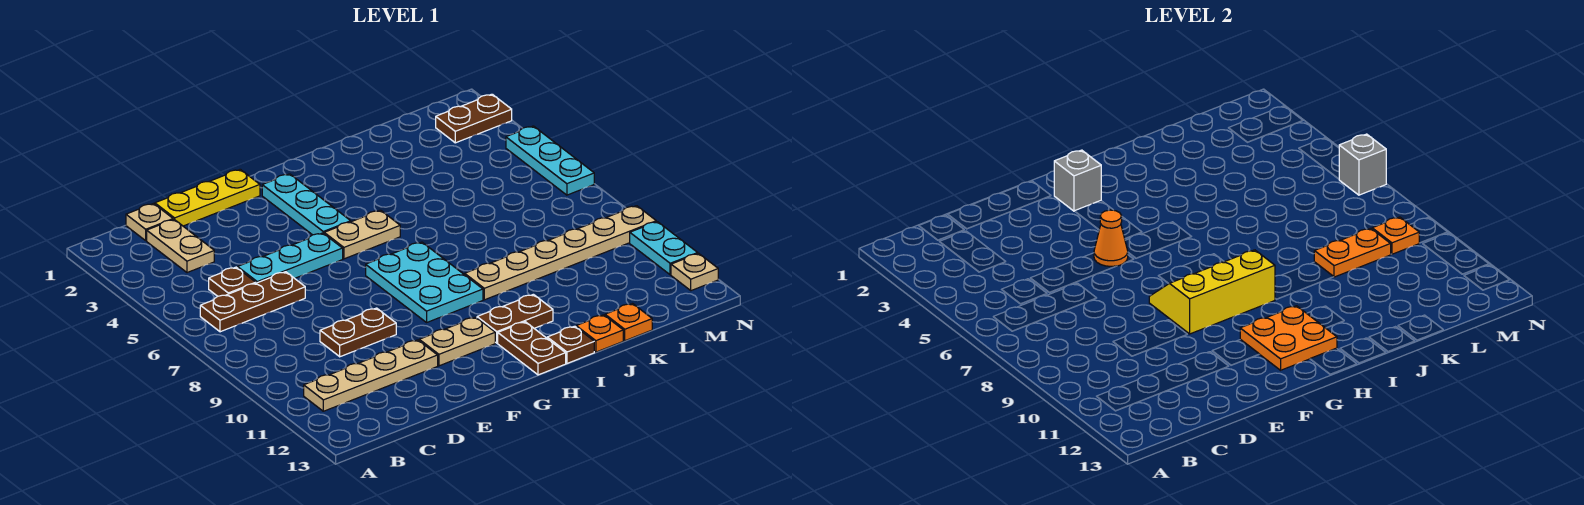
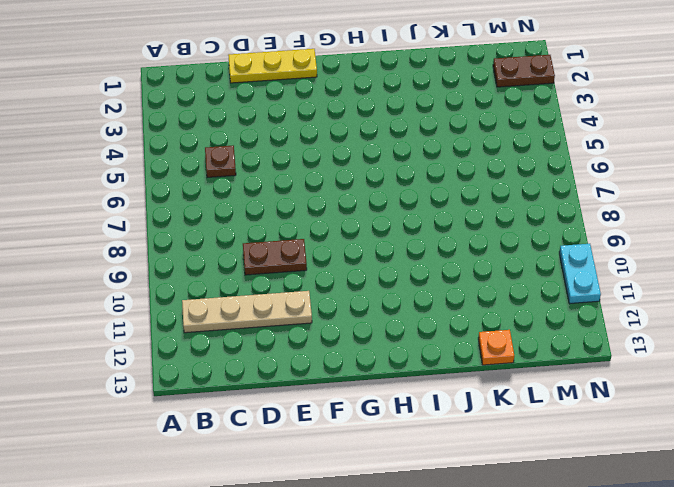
none -> brown plate B6:D6 level 1
none -> tan plate C1 level 1
none -> tan plate C2:C3 level 1

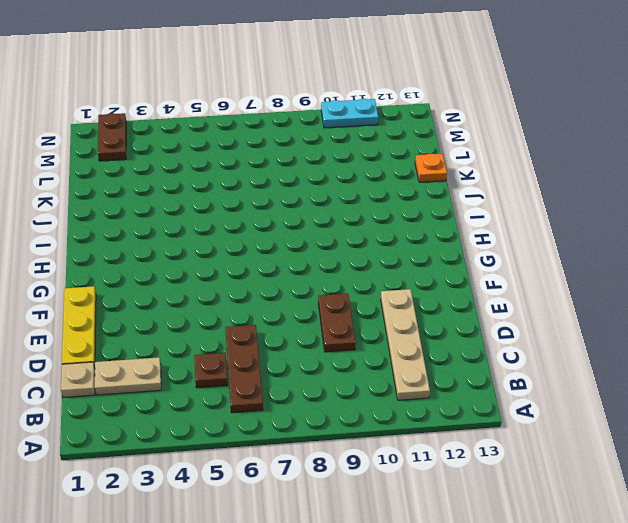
none -> cyan plate D5:F5 level 1
none -> tan plate F11:G11 level 1
none -> cyan plate G2:G4 level 1

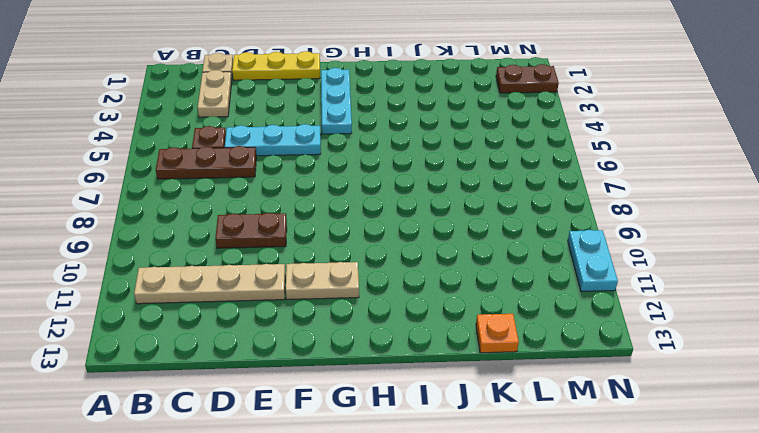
none -> tan plate G5:H5 level 1
none -> cyan plate G7:H9 level 1
none -> brown plate H11:I11 level 1

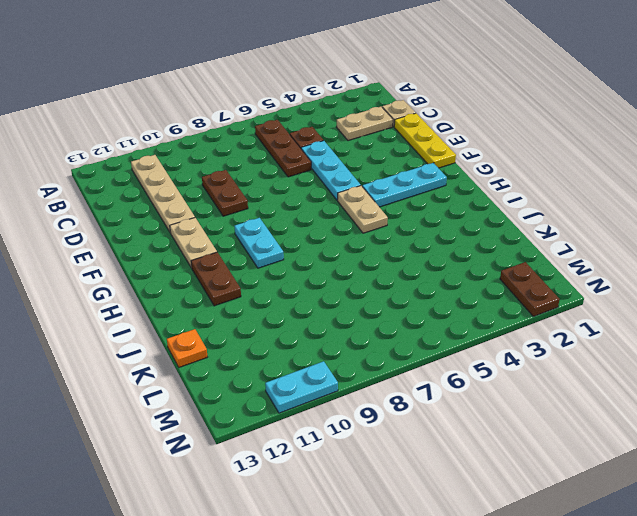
cyan plate G9:H9 level 1 -> cyan plate G7:H9 level 1
none -> brown plate H12:H13 level 1
none -> tan plate I9:N9 level 1
none -> brown plate I13 level 1

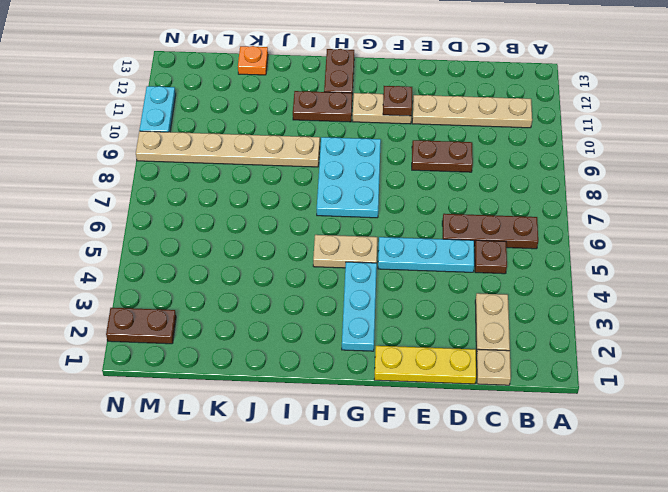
brown plate F11 level 2 -> brown plate I13 level 1
none -> orange plate J13 level 1
none -> cyan plate N4:N6 level 1
none -> tan plate N12 level 1

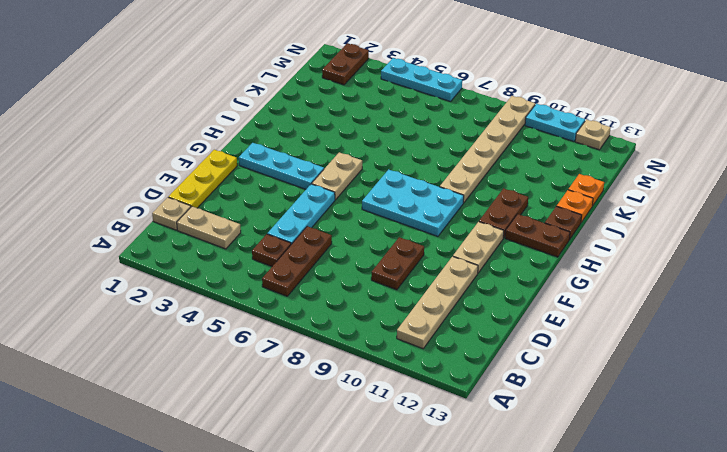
none -> orange cone F5 level 2
none -> yellow slope F8:H9 level 2 top 9
none -> grey brick G2 level 2

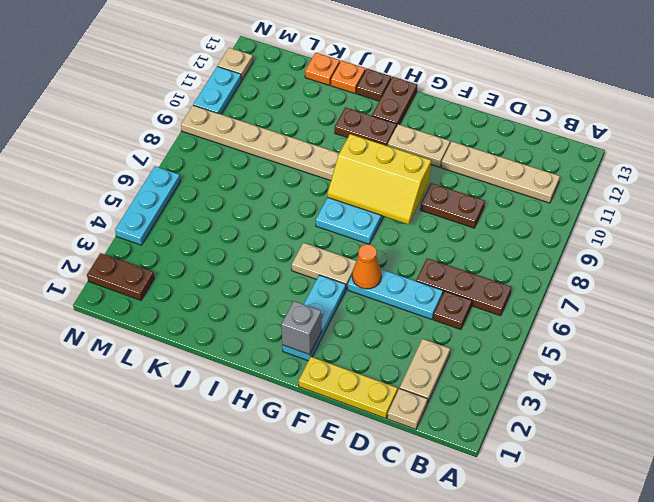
none -> orange plate G11:H12 level 2
none -> orange plate K9:L9 level 2
none -> orange plate M9 level 2

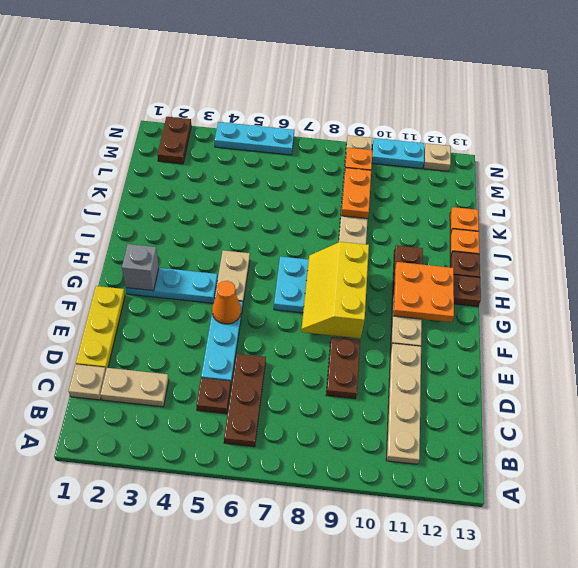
none -> grey brick N6 level 2

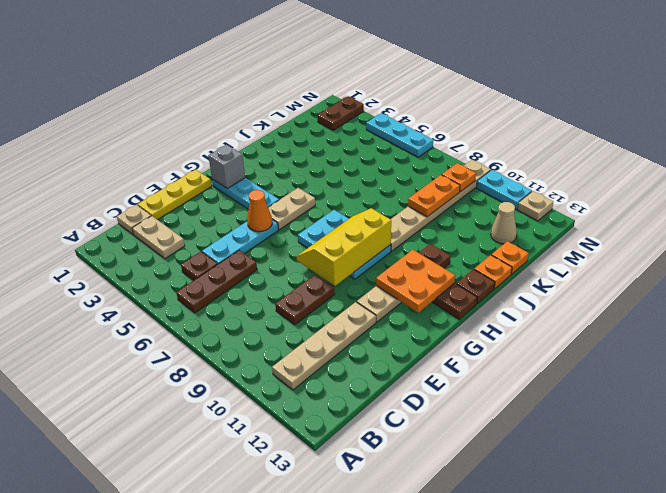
tan cone L12 level 1 -> none
none -> grey brick N6 level 2

